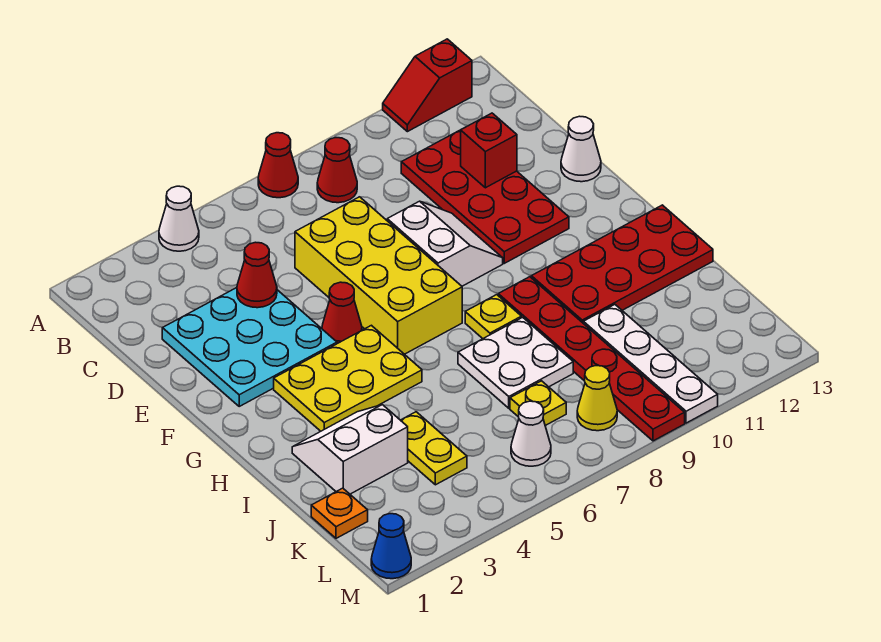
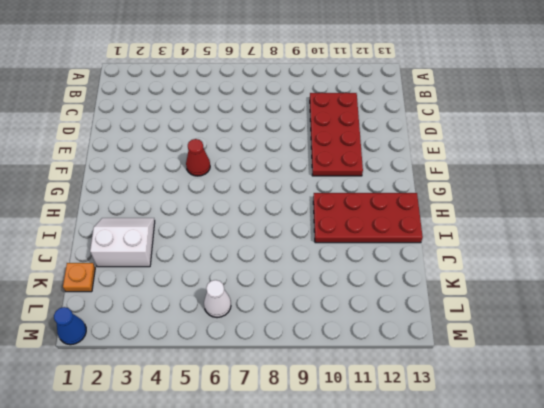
none -> white cone A4 level 1
none -> red cone A7 level 1
none -> red slope A11:A12 level 1 top 12

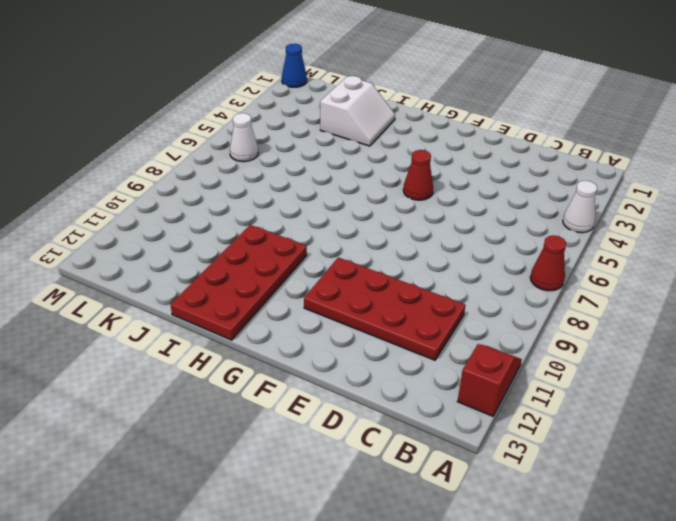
none -> red cone B8 level 1
none -> cyan plate D2:F4 level 1
none -> yellow brick D6:G7 level 1

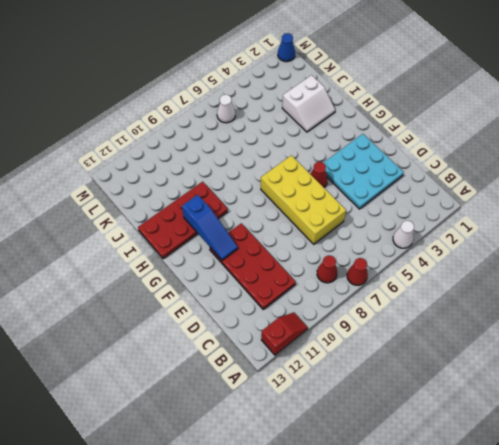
blue slope F11:H11 level 2 top H -> none
none -> white slope E8:F9 level 1 top 8
none -> white cone E13 level 1
none -> yellow plate G3:H5 level 1

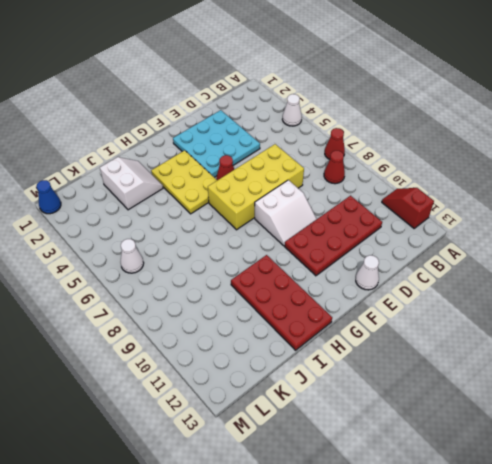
none -> yellow plate H8 level 1
none -> red plate H9:M9 level 1
none -> white plate I7:J8 level 1

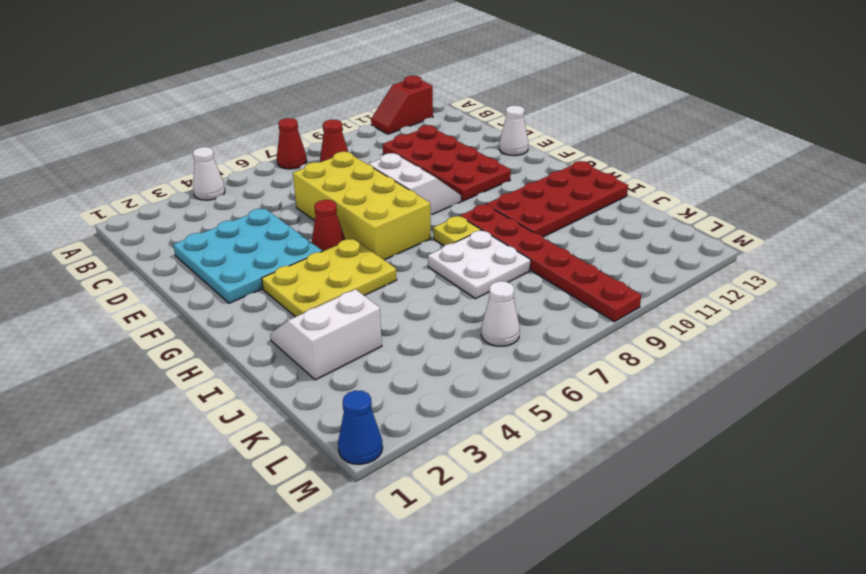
none -> yellow plate J4:K4 level 1
none -> white plate J10:M10 level 1
none -> orange plate K1 level 1

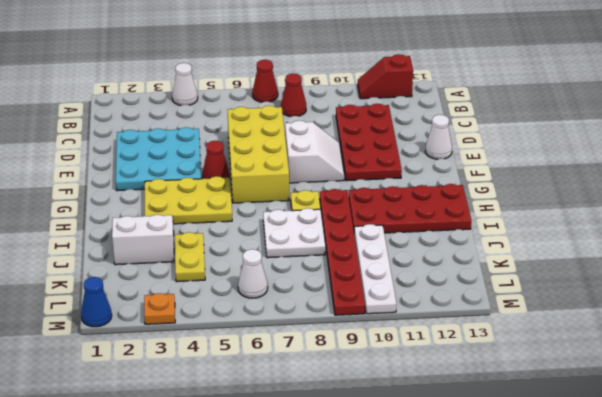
orange plate M3 level 1 -> orange plate K1 level 1
none -> yellow plate K7 level 1
none -> yellow cone L8 level 1
none -> red cone D4 level 2

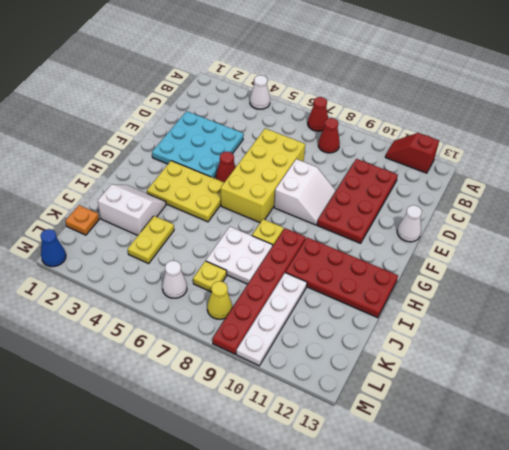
none -> red cone D4 level 2
none -> red brick D11 level 2

